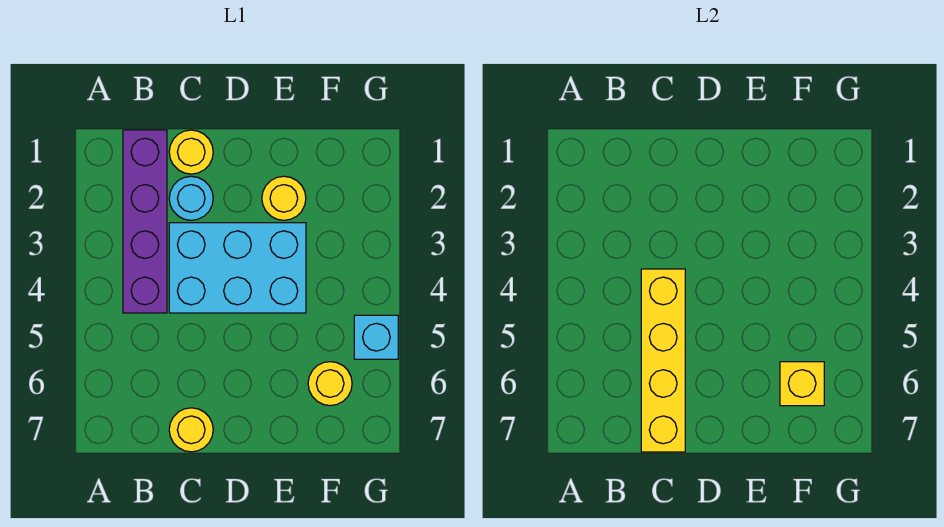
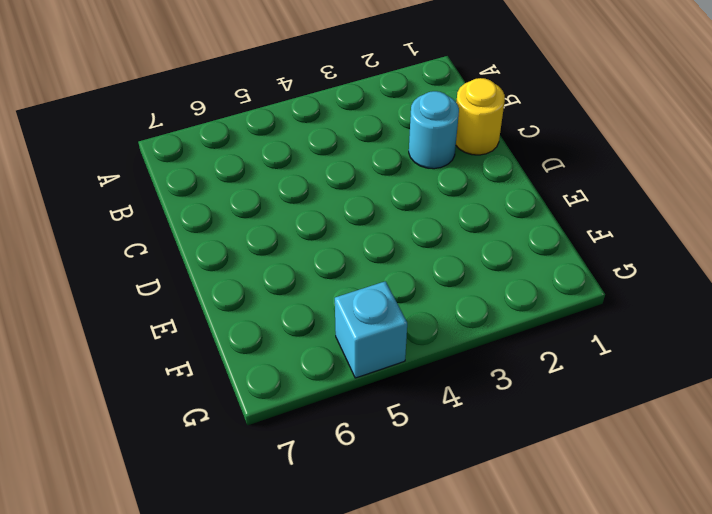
none -> purple brick B1:B4 level 1
none -> cyan brick C3:E4 level 1

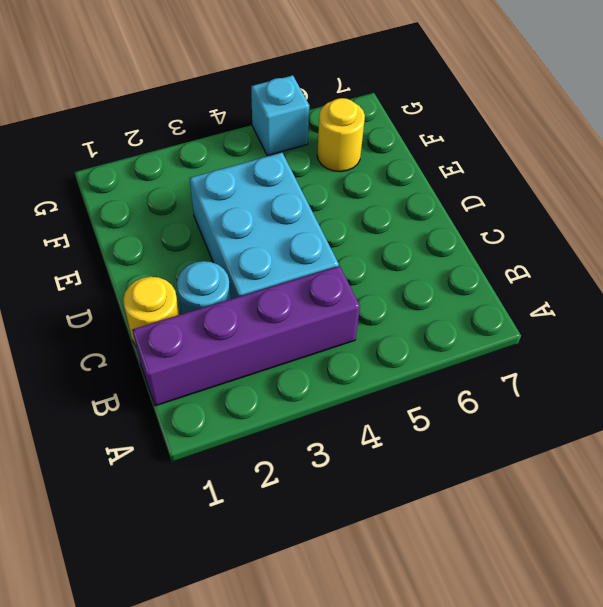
none -> yellow round brick C7 level 1
none -> yellow round brick E2 level 1

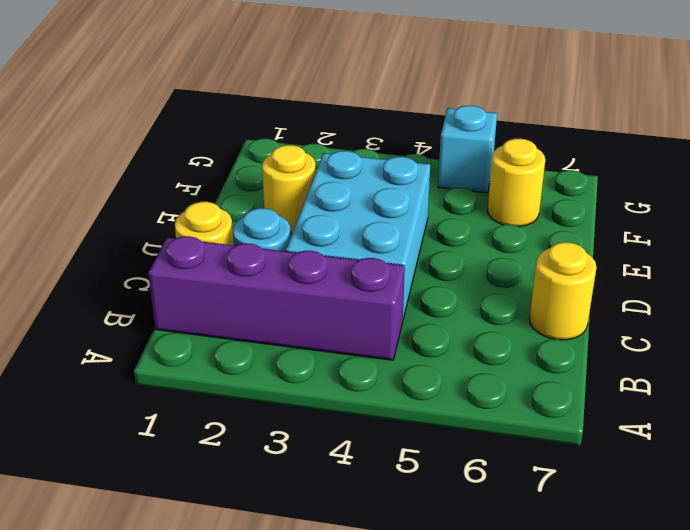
none -> yellow brick C4:C7 level 2
none -> yellow brick F6 level 2

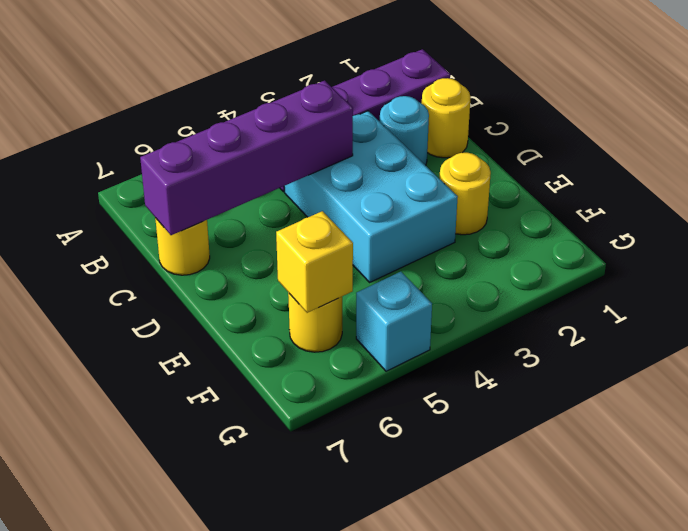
purple brick C4:C7 level 2 -> yellow brick C4:C7 level 2

